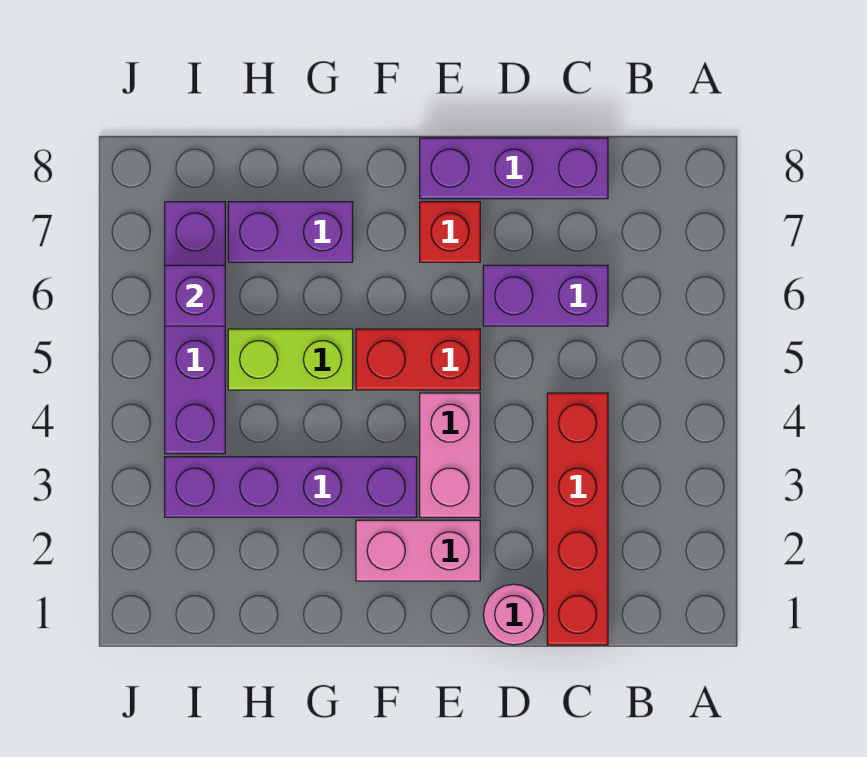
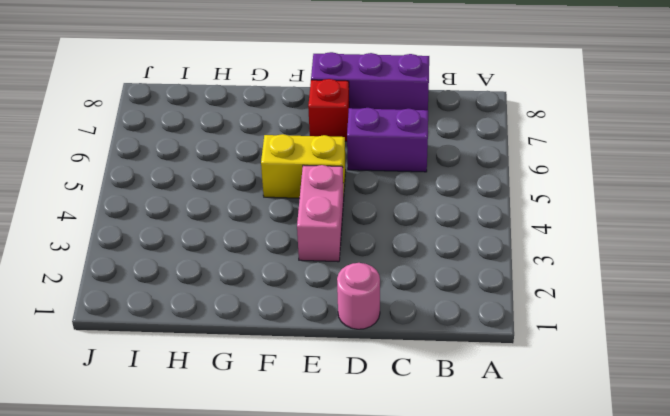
yellow brick E5:F5 level 1 -> red brick E5:F5 level 1
none -> red brick C1:C4 level 1
none -> pink brick E2:F2 level 1
none -> purple brick F3:I3 level 1

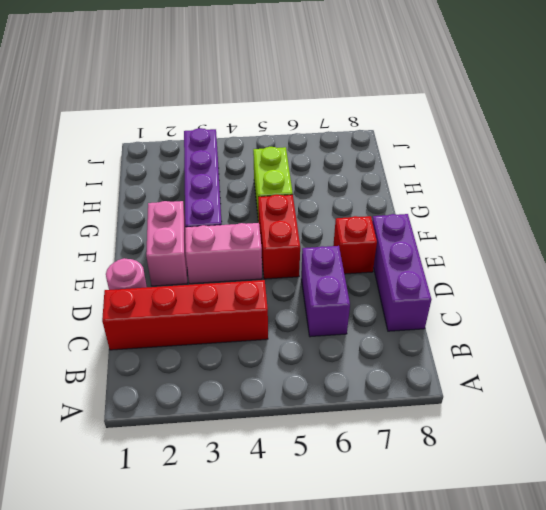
none -> purple brick G7:H7 level 1
none -> purple brick I4:I7 level 1
none -> purple brick I6 level 2

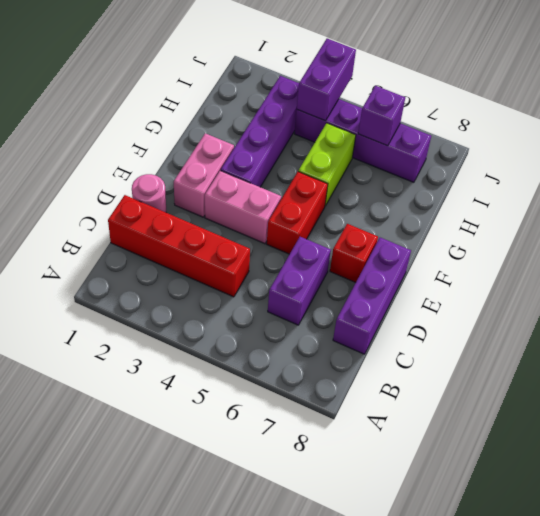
purple brick I4:J4 level 2 -> purple brick G7:H7 level 1

